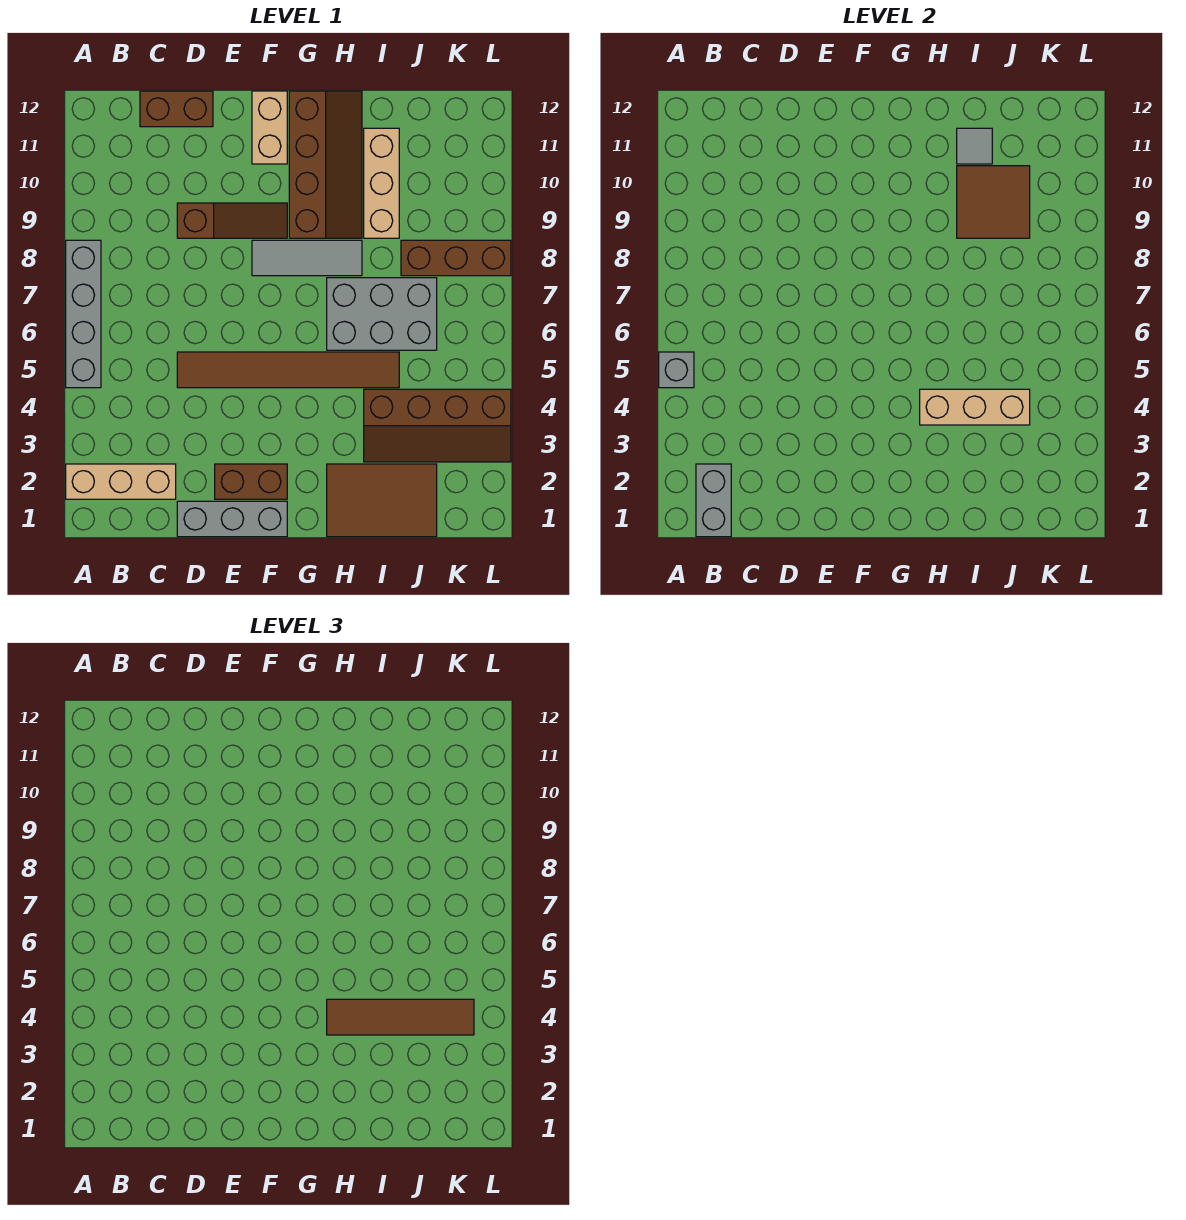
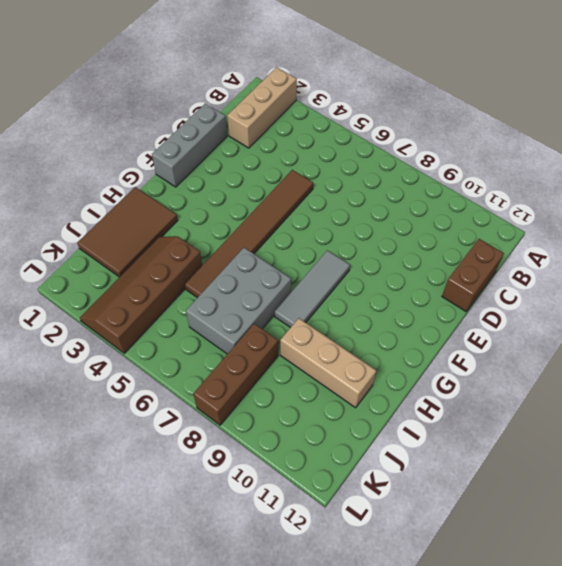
none -> grey brick A5:A8 level 1
none -> brown slope D9:F9 level 1 top D
none -> brown brick E2:F2 level 1

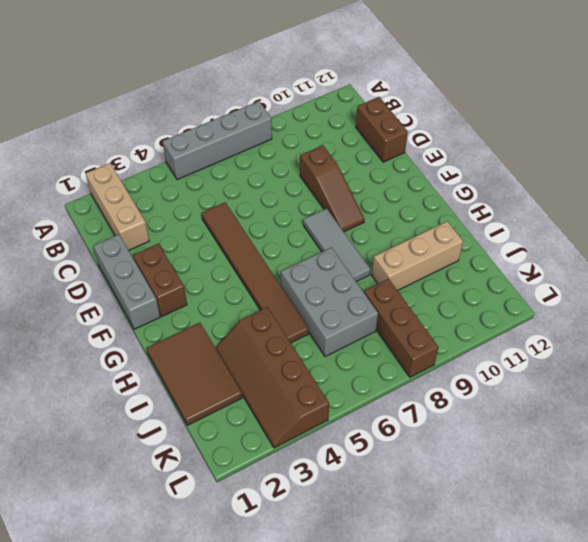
none -> tan brick F11:F12 level 1
none -> brown slope G9:H12 level 1 top G
none -> grey brick A5 level 2

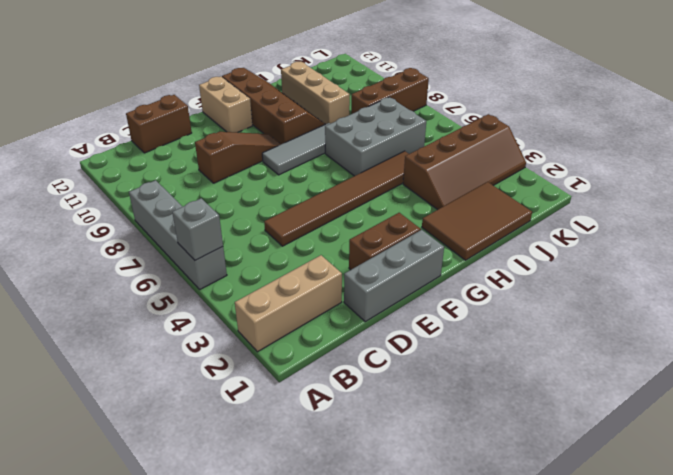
none -> grey brick B1:B2 level 2
none -> tan brick H4:J4 level 2
none -> brown tile I9:J10 level 2

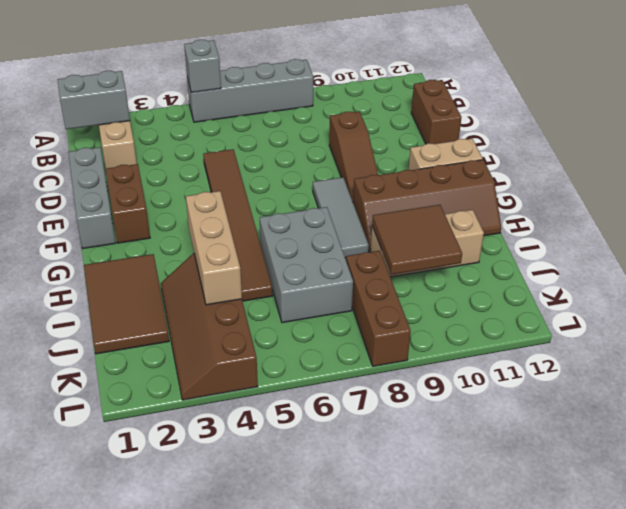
none -> grey tile I11 level 2
none -> brown tile H4:K4 level 3

